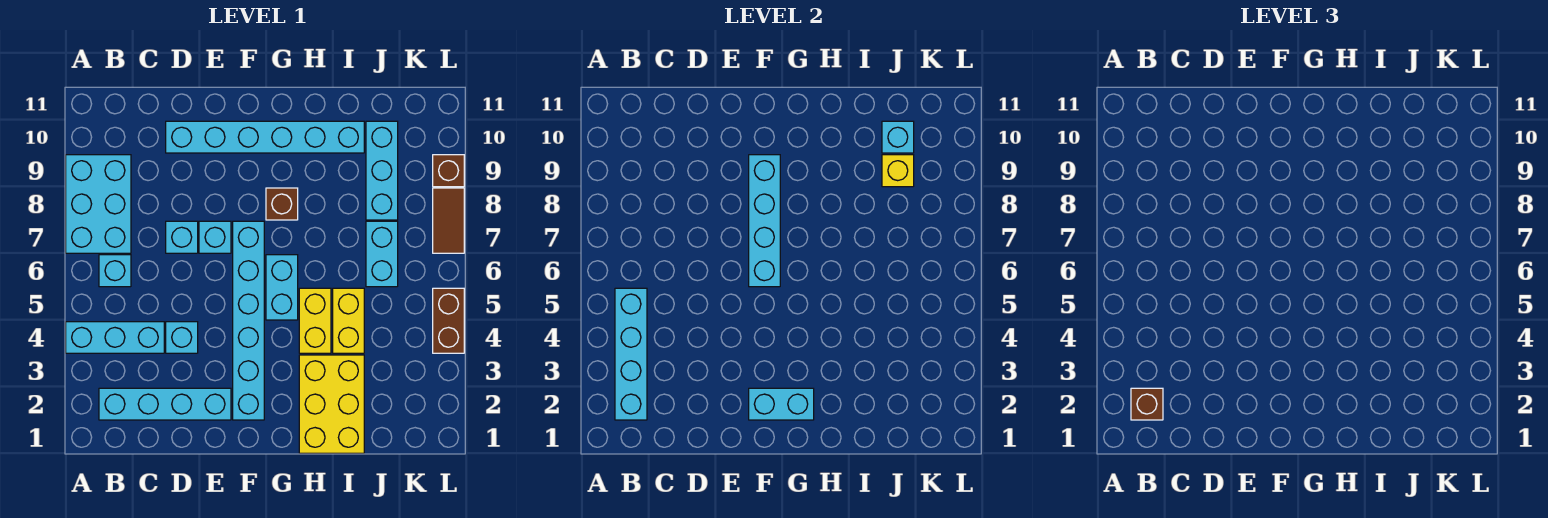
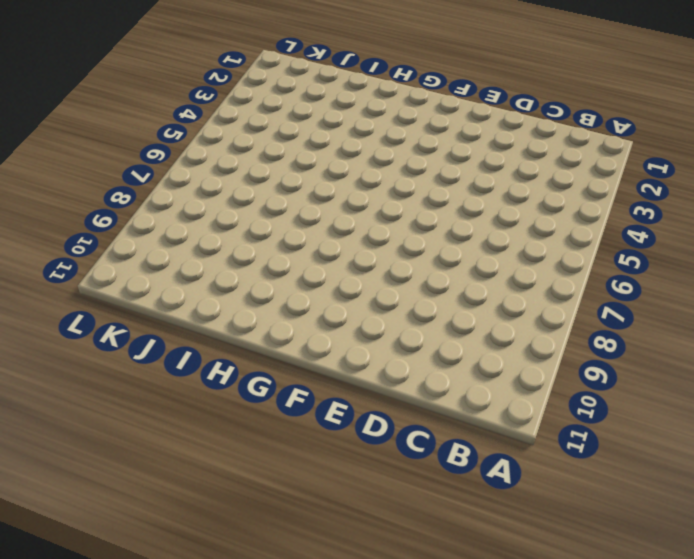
none -> cyan brick A4:C4 level 1
none -> cyan brick A7:B9 level 1
none -> cyan brick B2:E2 level 1

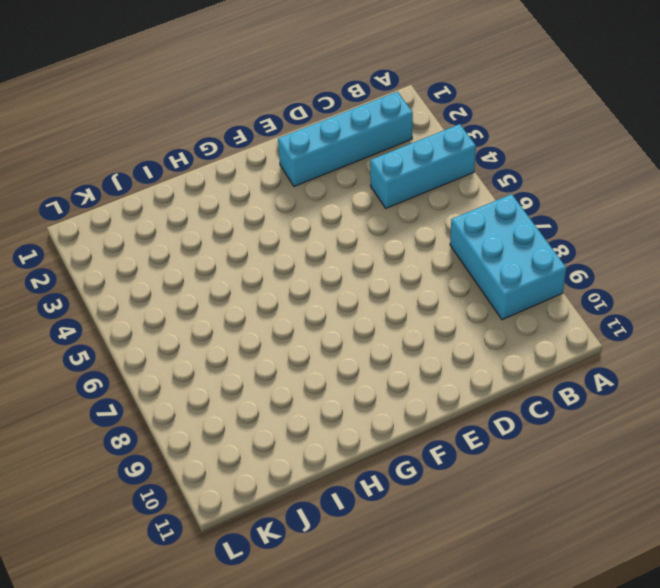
none -> cyan brick B6 level 1
none -> cyan brick D4 level 1
none -> cyan brick D7 level 1

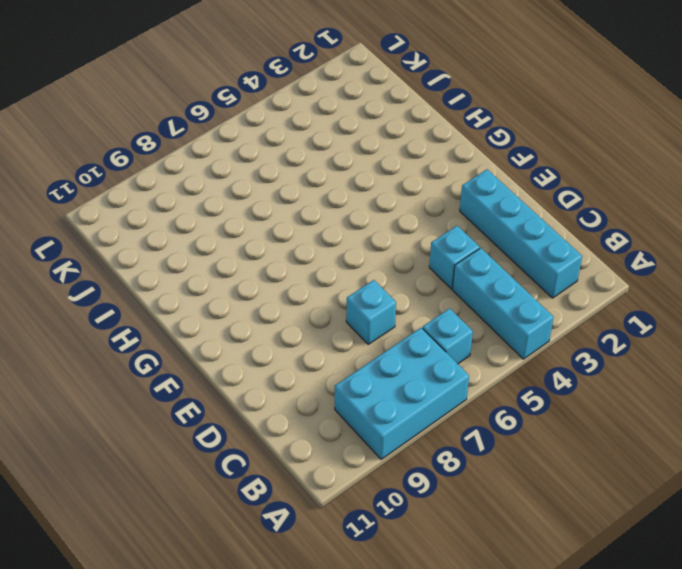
none -> cyan brick D10:I10 level 1
none -> cyan brick E7 level 1
none -> cyan brick F2:F7 level 1

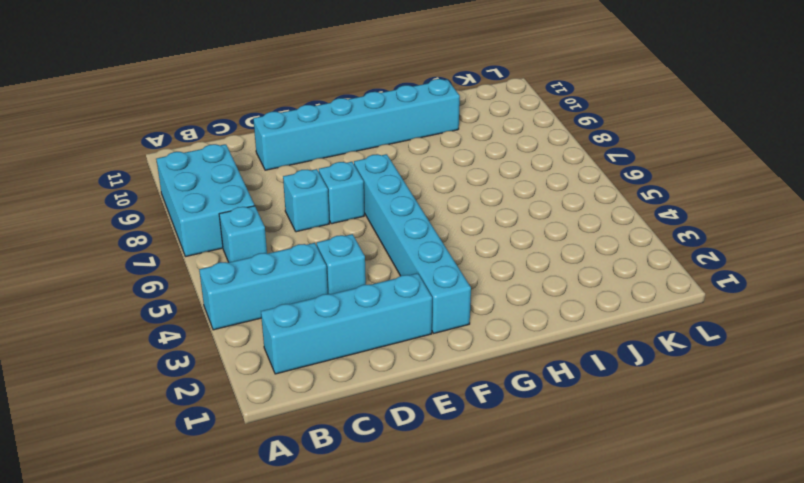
none -> cyan brick G5:G6 level 1
none -> brown brick G8 level 1
none -> yellow brick H1:I3 level 1

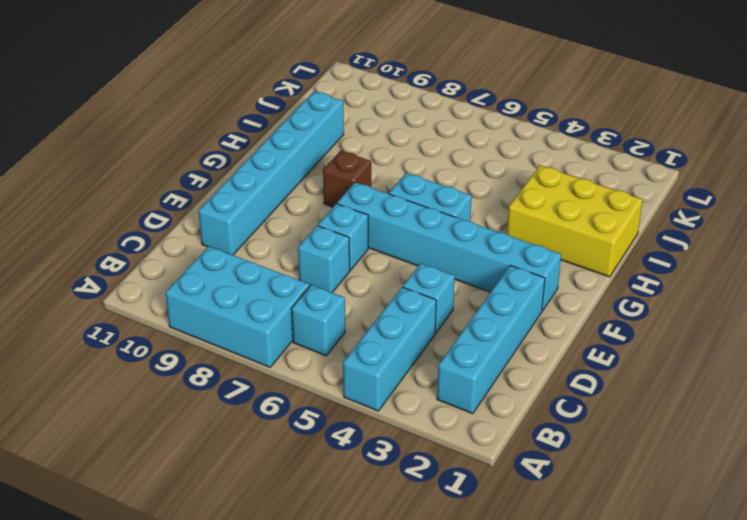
none -> yellow brick H4:H5 level 1
none -> yellow brick I4:I5 level 1
none -> cyan brick J6:J7 level 1

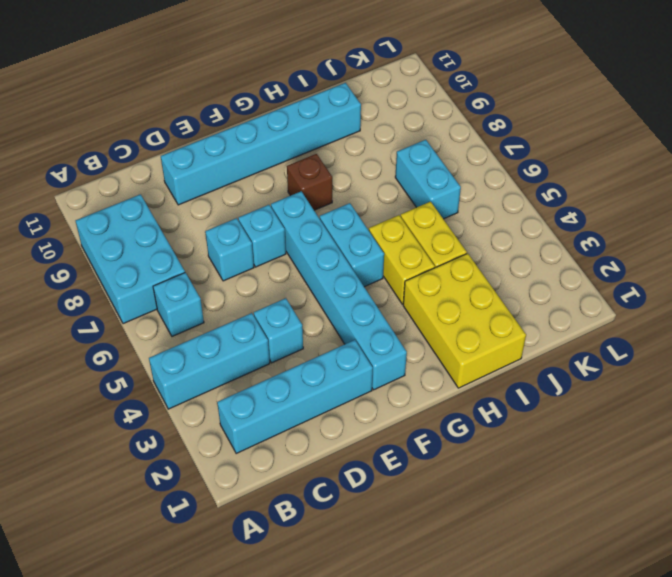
none -> cyan brick J8:J10 level 1
none -> brown brick L4:L5 level 1
none -> brown tile L7:L8 level 1

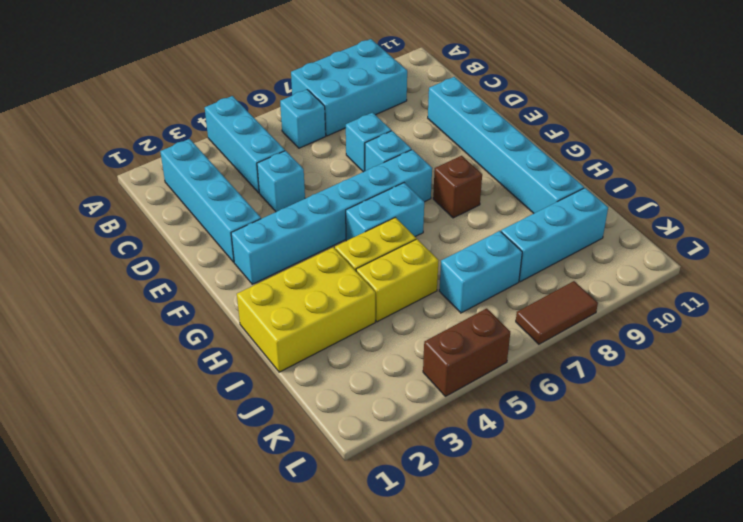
none -> brown brick L9 level 1
none -> cyan brick B2:B5 level 2
none -> cyan brick F2:G2 level 2

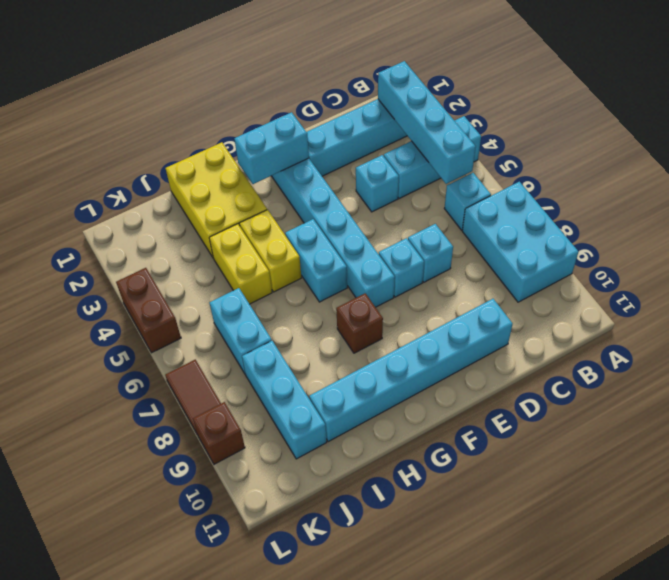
none -> cyan brick F6:F9 level 2
none -> yellow brick J9 level 2
none -> cyan brick J10 level 2

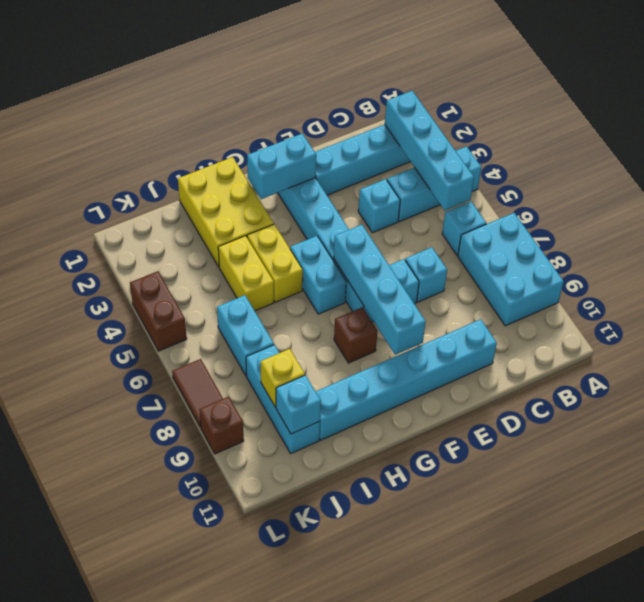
none -> brown brick B2 level 3

